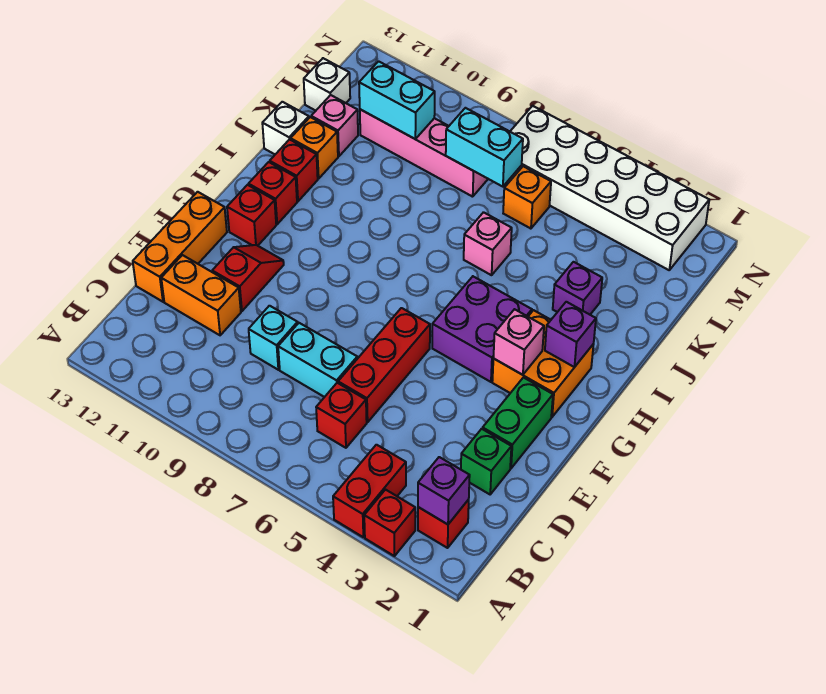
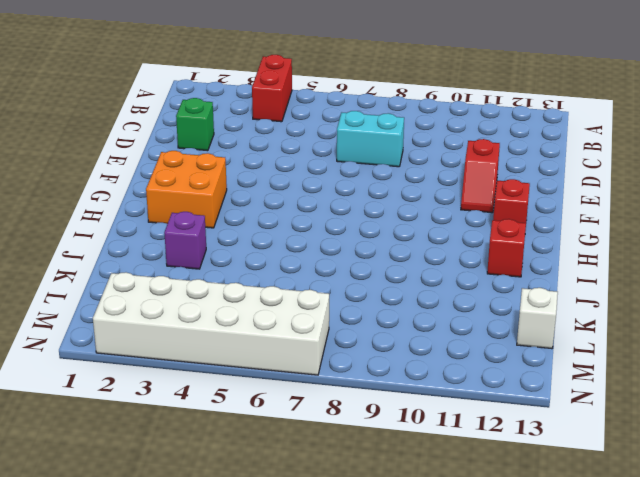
none -> red brick A3 level 1
none -> red brick B2 level 1
none -> red brick C6 level 1
none -> red brick D6:F6 level 1

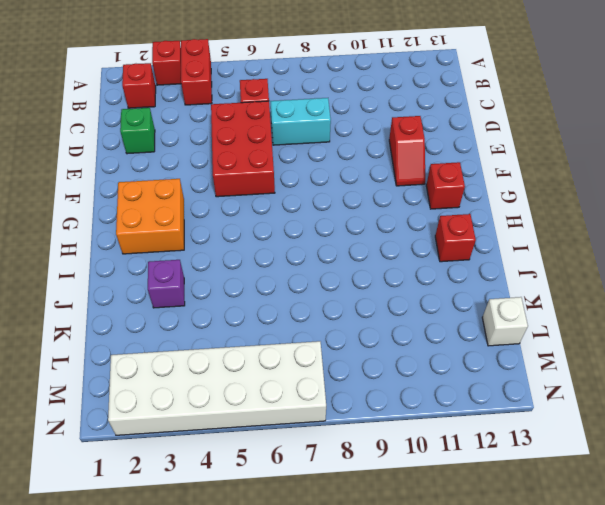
red brick D5:F6 level 1 -> red brick D6:F6 level 1
none -> cyan brick D9 level 1
none -> orange brick D11:D12 level 1
none -> orange brick D13:F13 level 1
none -> green brick E2:F2 level 1

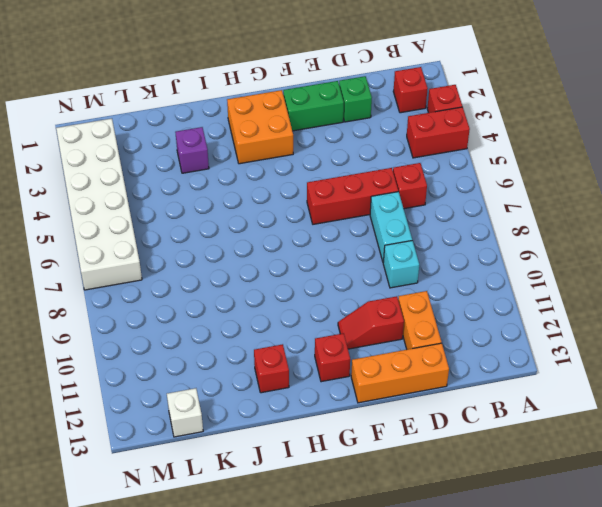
none -> purple brick G4:H5 level 1
none -> red brick H12 level 1
none -> pink brick J6 level 1
none -> orange brick J12 level 1

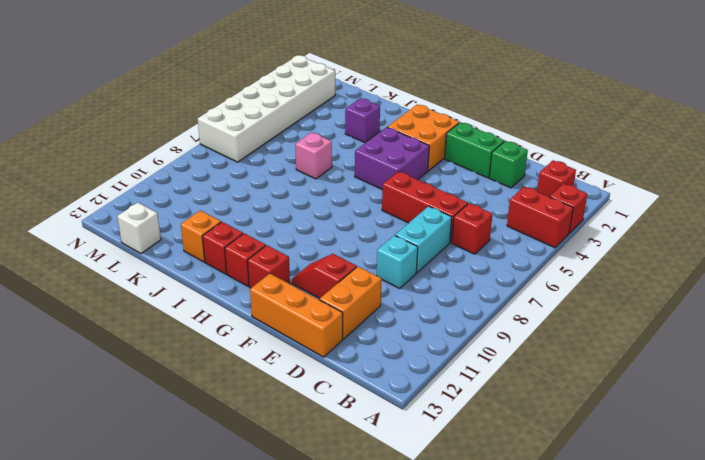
none -> white brick J13 level 1
none -> pink brick K12 level 1
none -> orange brick L6 level 1
none -> pink brick L8:L11 level 1

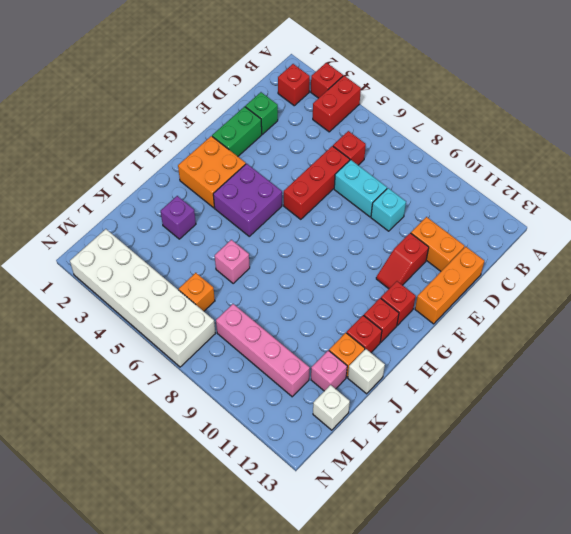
none -> purple brick B2 level 2
none -> pink brick G3 level 2
none -> purple brick H2 level 2
none -> cyan brick L7:L8 level 2

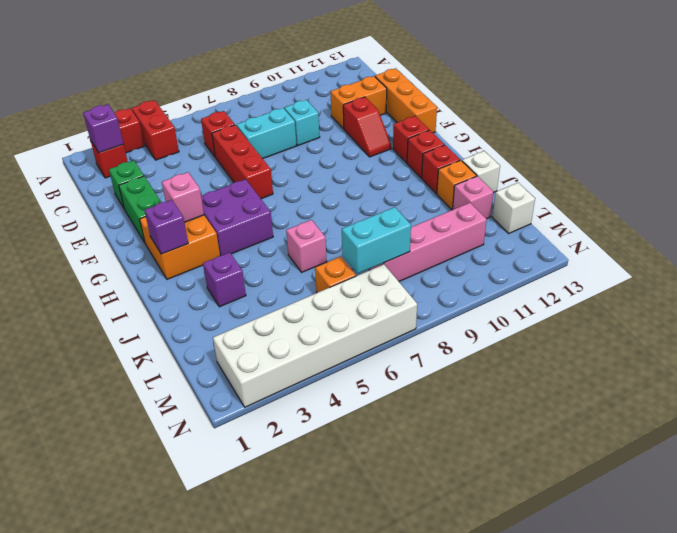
none -> cyan brick L10:L11 level 2

